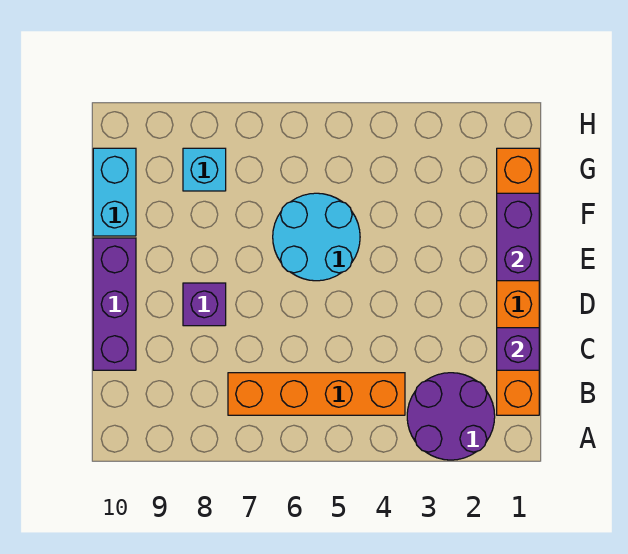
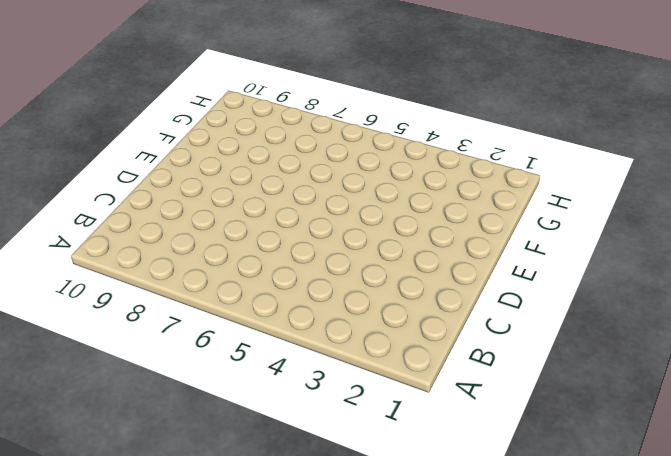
none -> purple round brick A2:B3 level 1
none -> orange brick B1:G1 level 1

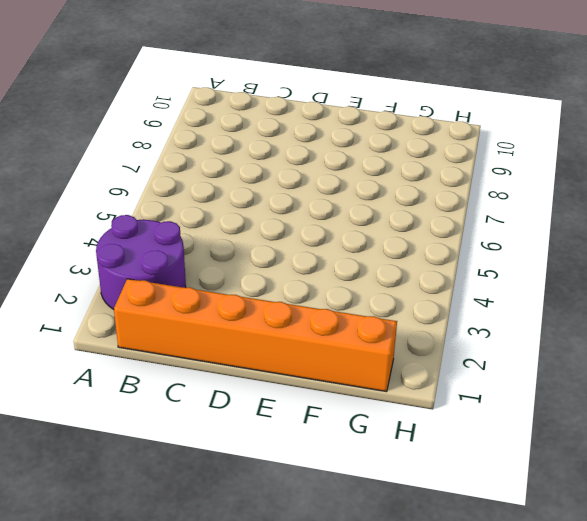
none -> orange brick B4:B7 level 1
none -> purple brick C10:E10 level 1

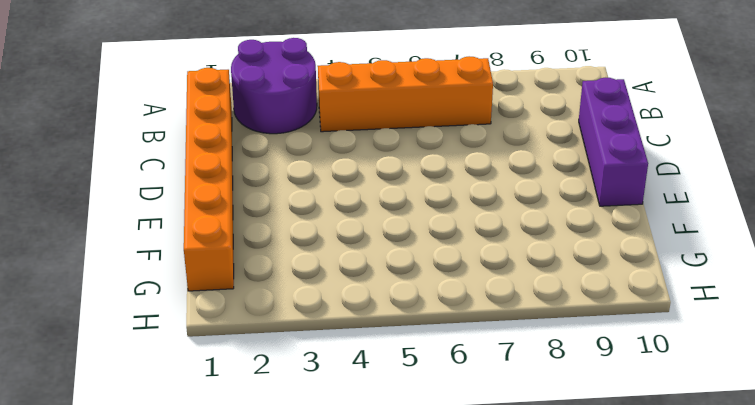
none -> purple brick D8 level 1
none -> cyan round brick E5:F6 level 1

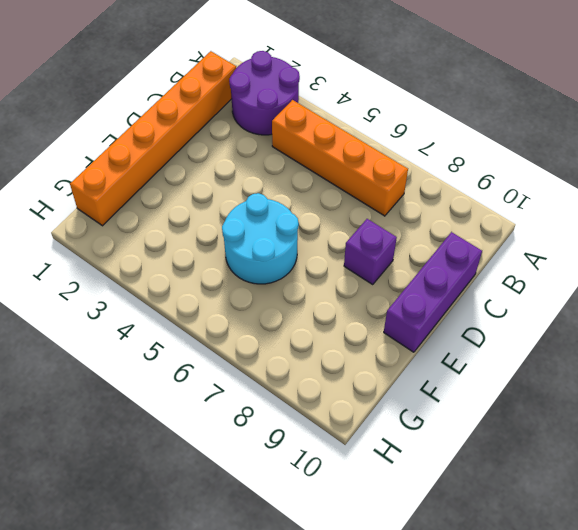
none -> cyan brick F10:G10 level 1
none -> cyan brick G8 level 1

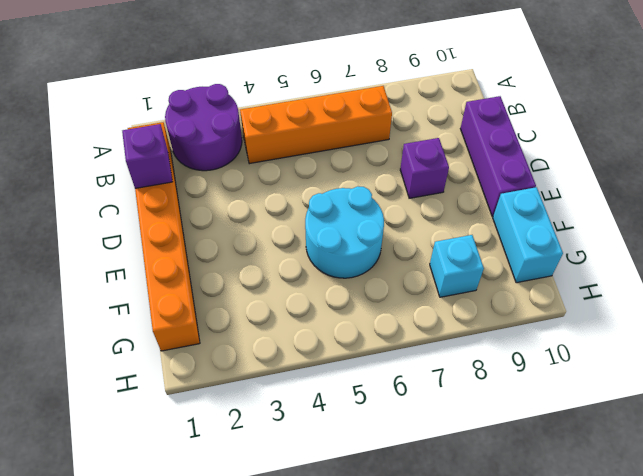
none -> purple brick E1:F1 level 2

